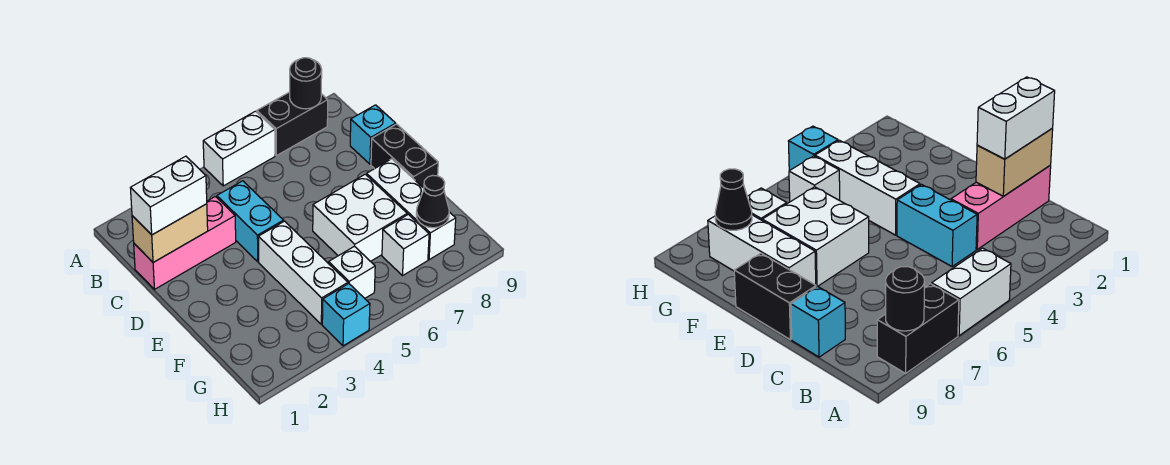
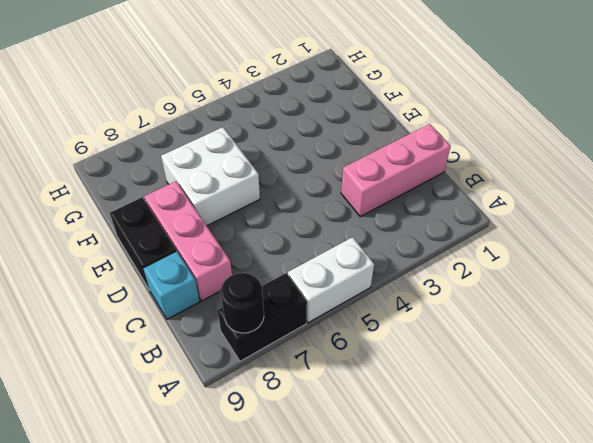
pink brick C8:E8 level 1 -> white brick E8:G8 level 1
none -> cyan brick C4:D4 level 1
none -> white brick E4:G4 level 1
none -> white brick G5 level 1

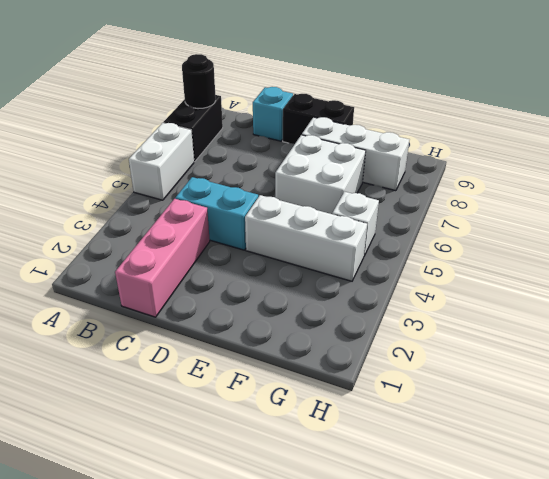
none -> white brick G7 level 1
none -> cyan brick H4 level 1
none -> tan brick C1:C2 level 2

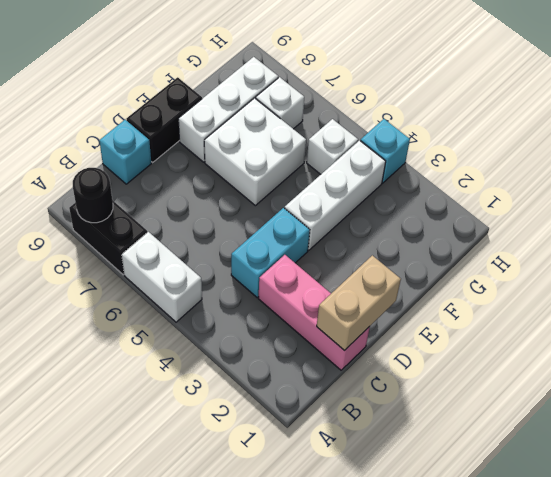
tan brick C1:D1 level 2 -> tan brick C1:C2 level 2
none -> black cone G8 level 2
none -> white brick C1:C2 level 3

